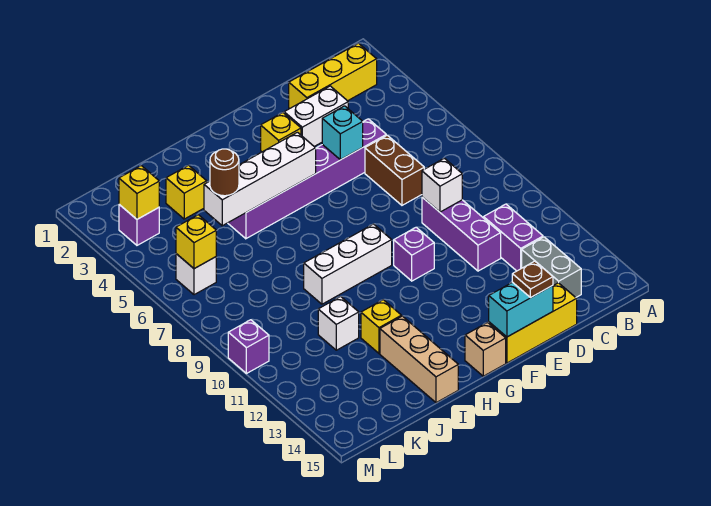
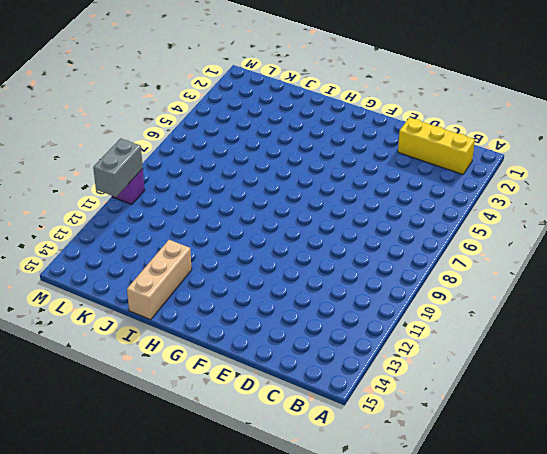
grey brick M10:M11 level 2 -> grey brick C13:C14 level 1
none -> purple brick C11:C12 level 1
none -> white brick D3:E3 level 1
none -> purple brick D5:I5 level 1

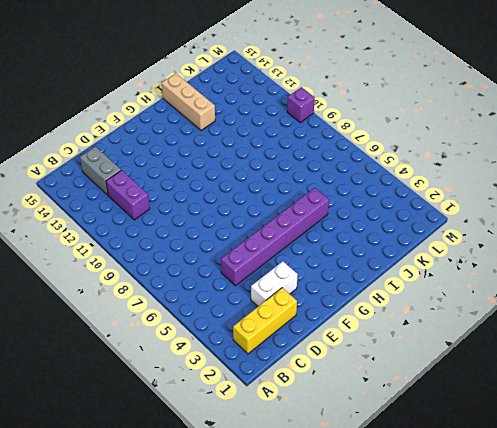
none -> brown brick D6:D7 level 1
none -> purple brick D9:D11 level 1
none -> yellow brick D15:F15 level 1

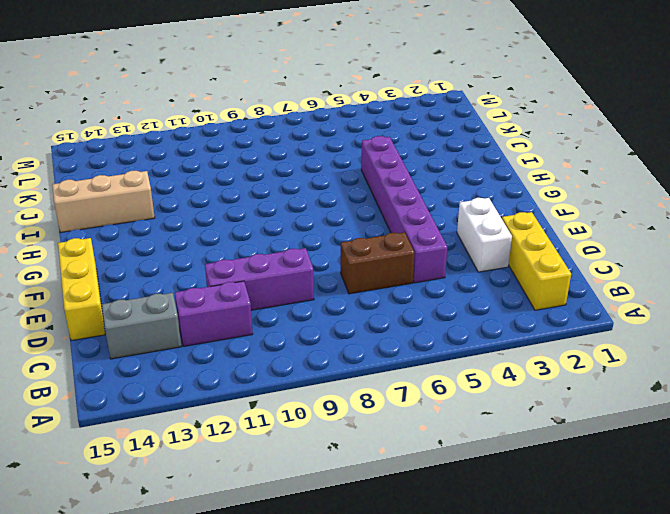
none -> yellow brick F3 level 1
none -> purple brick F10 level 1
none -> white brick G9:I9 level 1

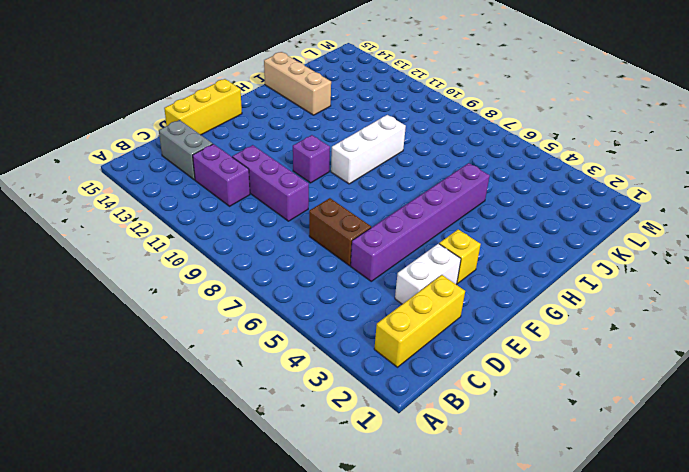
none -> tan brick G15 level 1
none -> yellow brick I12 level 1
none -> yellow brick J3 level 1

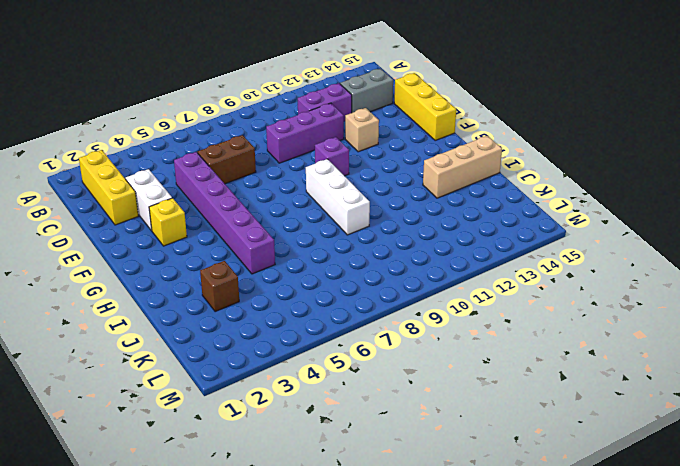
tan brick E12 level 1 -> tan brick G15 level 1
brown brick J3 level 1 -> yellow brick J3 level 1
none -> yellow brick I12 level 1
none -> white brick J11 level 1
none -> purple brick L3 level 1

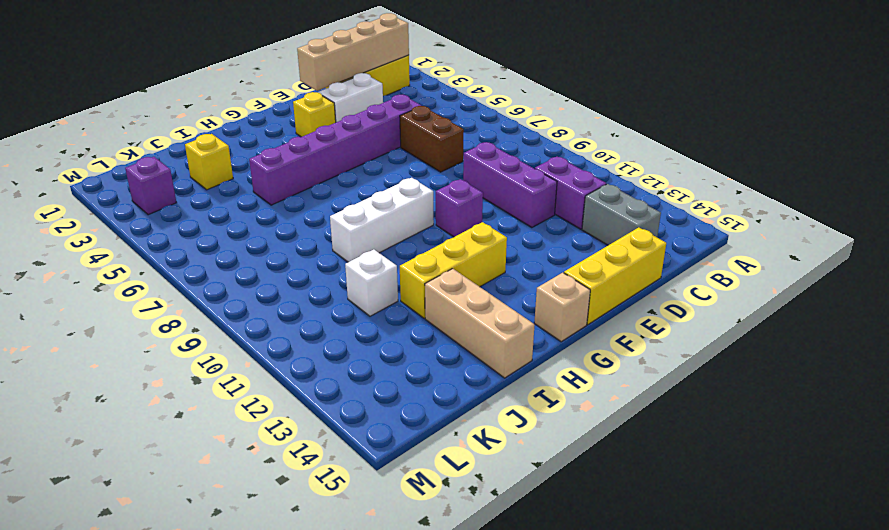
tan brick B2:E2 level 2 -> none
yellow brick G12:I12 level 1 -> yellow brick I12 level 1
none -> white brick L6 level 1
none -> purple brick M10 level 1
none -> white brick D9 level 2

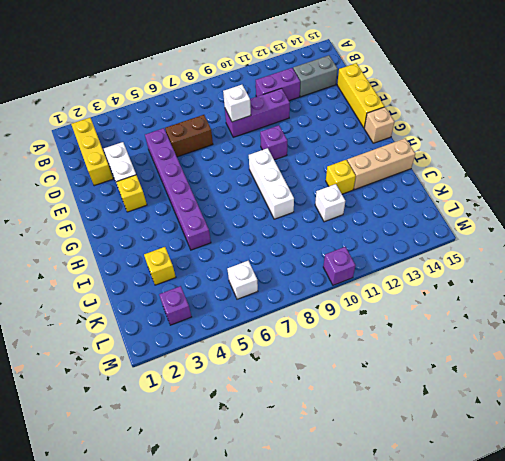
none -> cyan brick E5 level 2
none -> cyan brick E15:F15 level 2
none -> white brick G5:J5 level 2

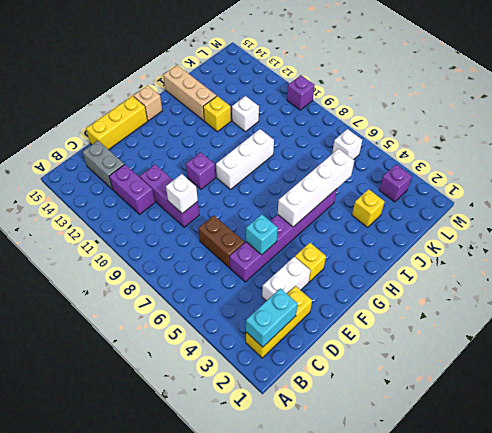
cyan brick B2:C2 level 2 -> cyan brick E15:F15 level 2
none -> yellow brick L3 level 2
none -> yellow brick L6 level 2
none -> brown plate E15 level 3

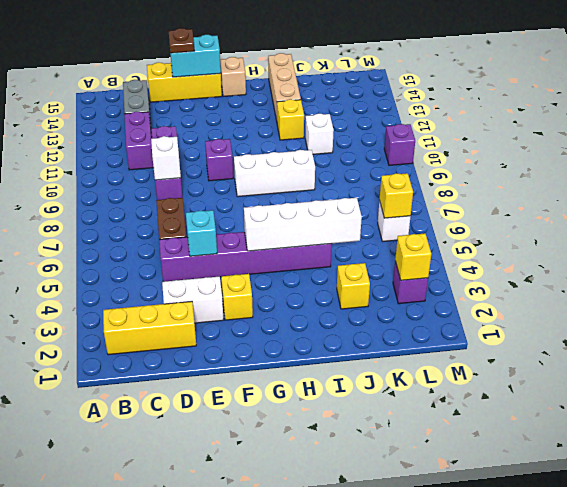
none -> brown round brick J5 level 3

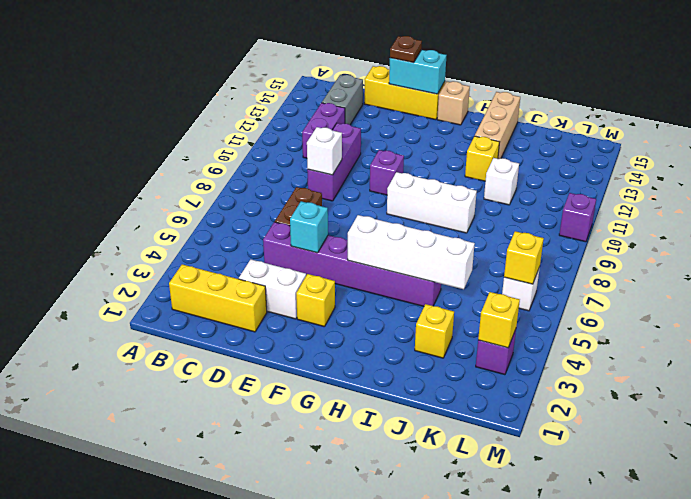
none -> brown round brick J5 level 3

